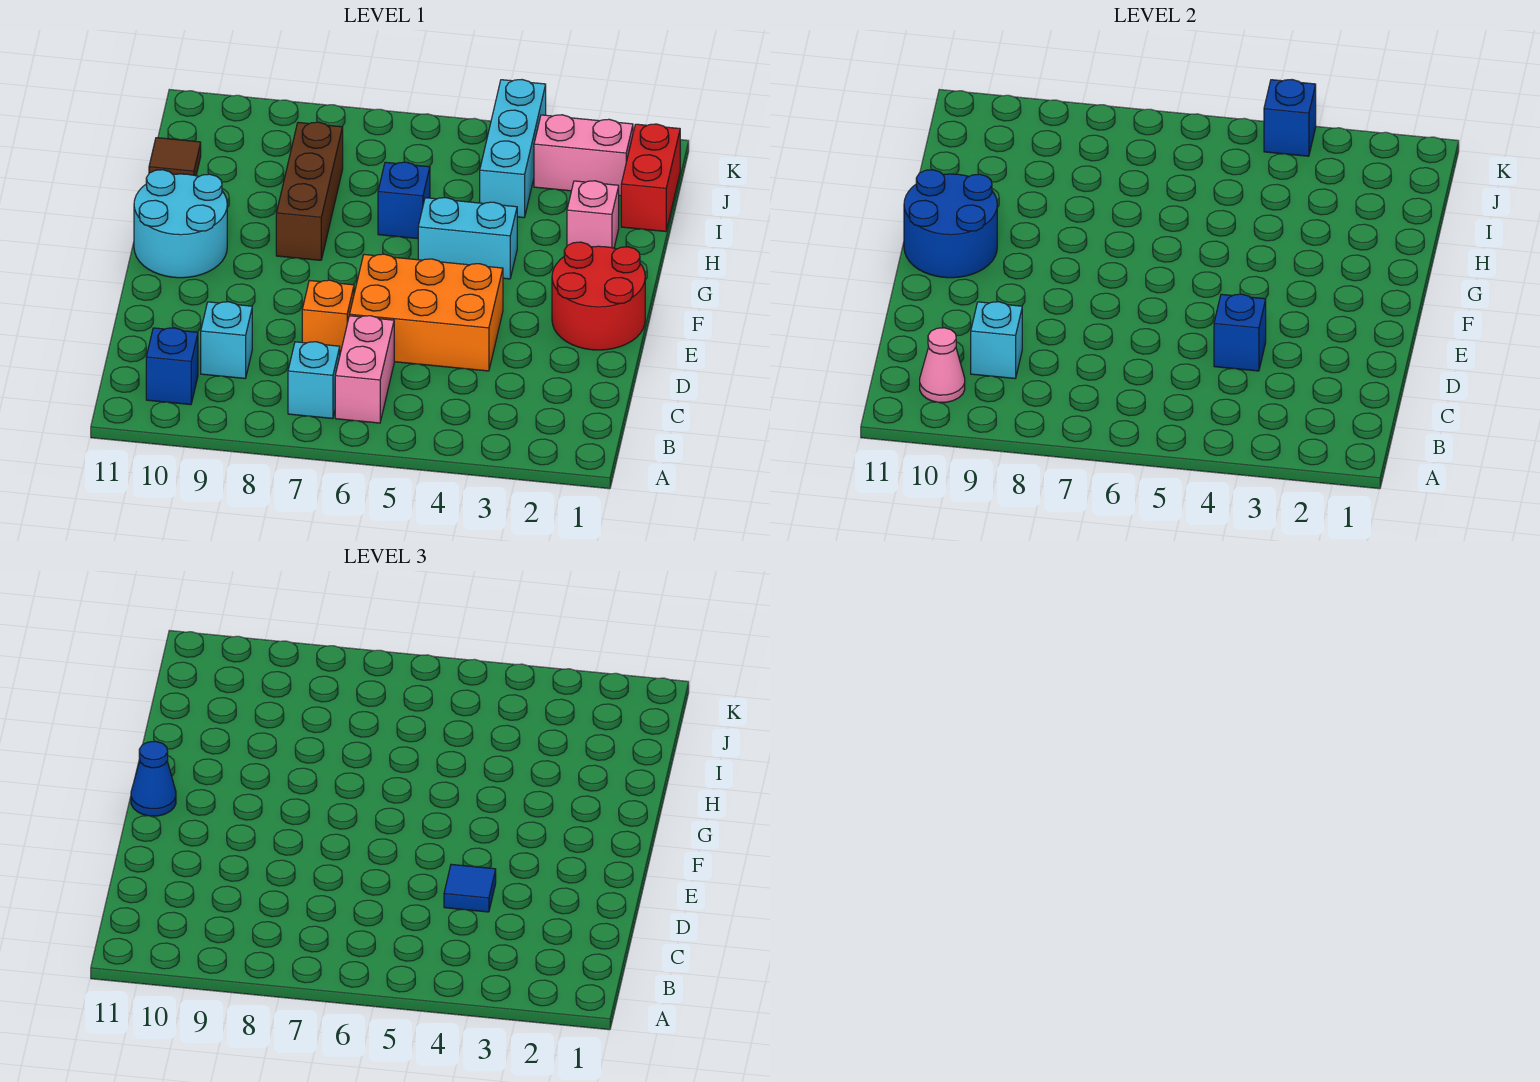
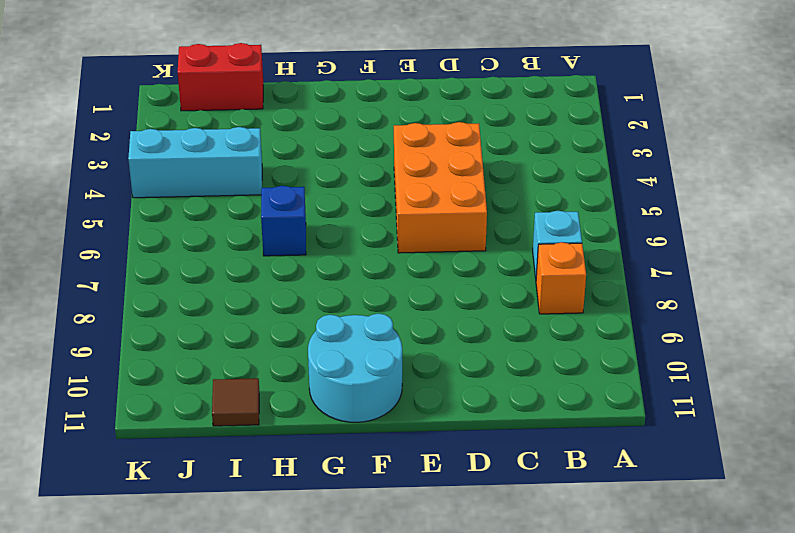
orange brick B8 level 1 -> orange brick D7 level 1
none -> pink brick B6:C6 level 1
none -> blue brick B10 level 1
none -> cyan brick C9 level 1

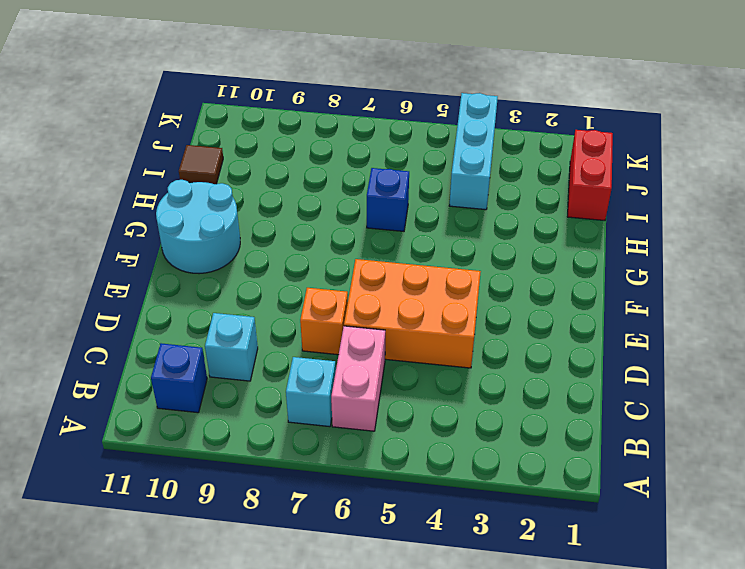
none -> red round brick E1:F2 level 1
none -> cyan brick G4:G5 level 1
none -> brown brick G8:I8 level 1

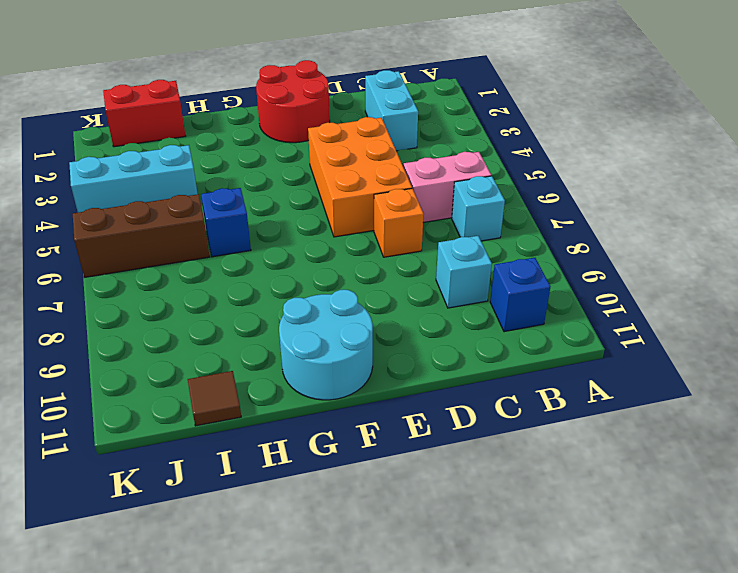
cyan brick C2:C3 level 1 -> cyan brick G4:G5 level 1
brown brick I6:K6 level 1 -> brown brick G8:I8 level 1
none -> pink brick H2 level 1
none -> pink brick J2:J3 level 1
none -> pink cone B10 level 2

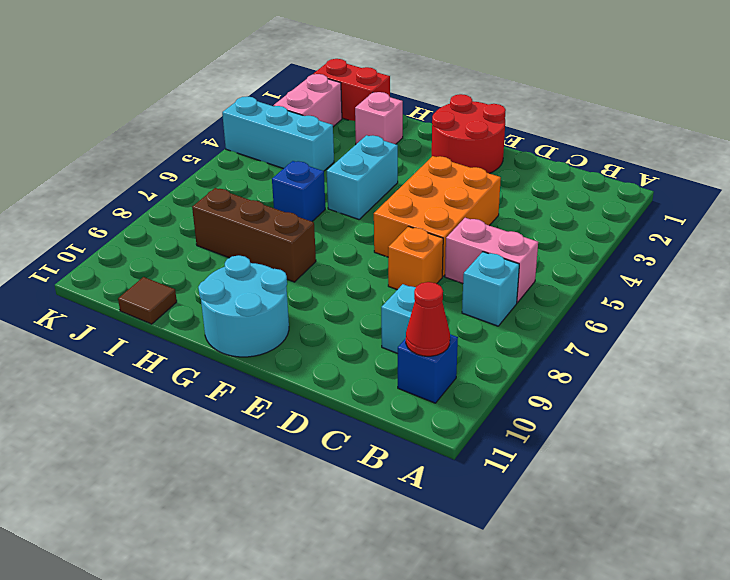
red cone B10 level 2 -> pink cone B10 level 2
none -> cyan brick C9 level 2
none -> blue brick D4 level 2
none -> blue round brick F10:G11 level 2

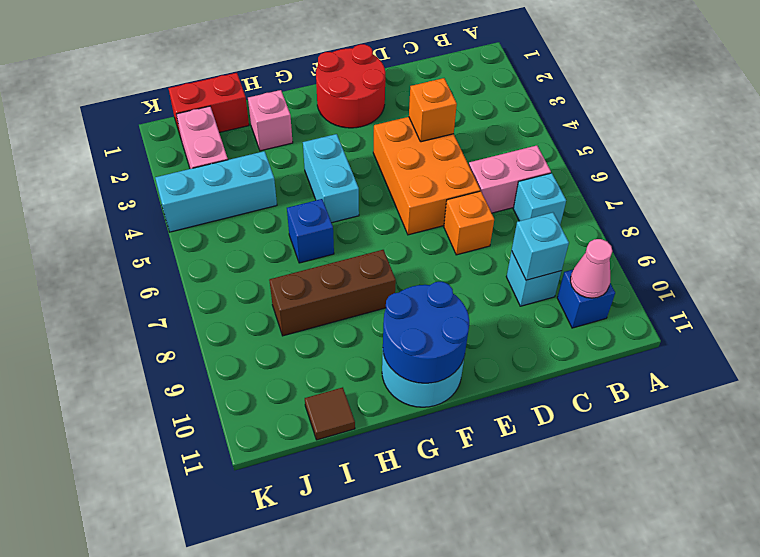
orange brick D4 level 2 -> blue brick D4 level 2
none -> blue brick K4 level 2
none -> blue tile D4 level 3
none -> blue cone F11 level 3

